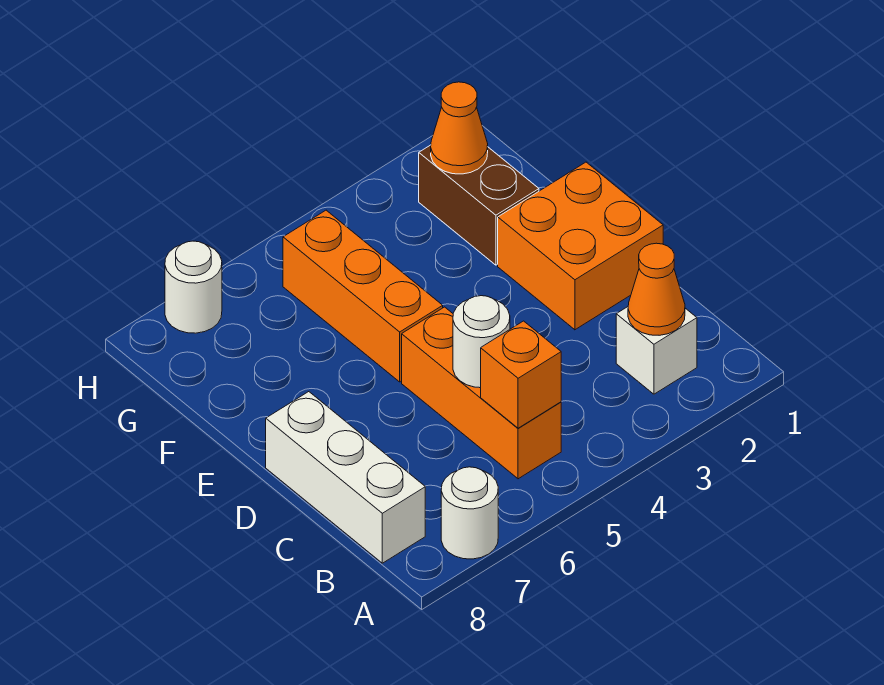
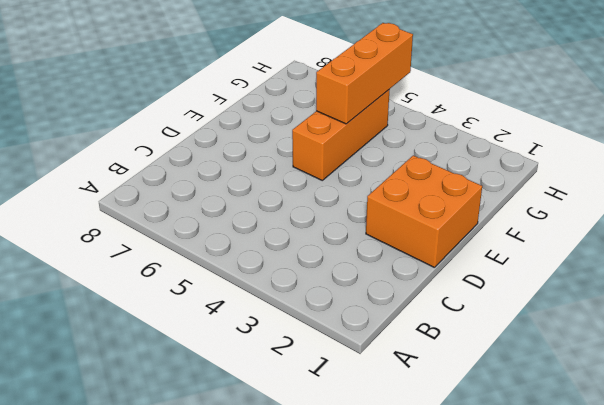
orange brick F5:H5 level 2 -> orange brick B5:D5 level 1
none -> white round brick A7 level 1
none -> white brick B2 level 1
none -> white brick B8:D8 level 1

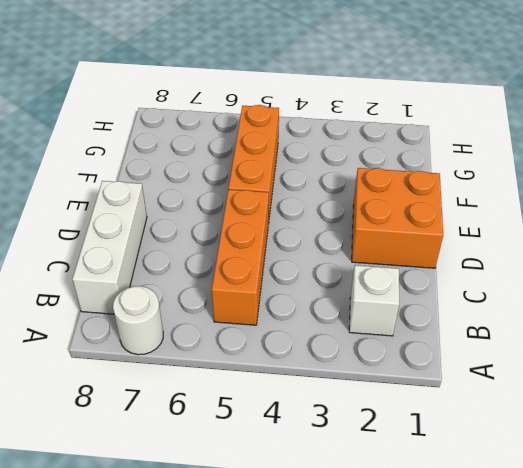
none -> brown brick F2:G2 level 1
none -> white round brick H7 level 1
none -> orange cone B2 level 2

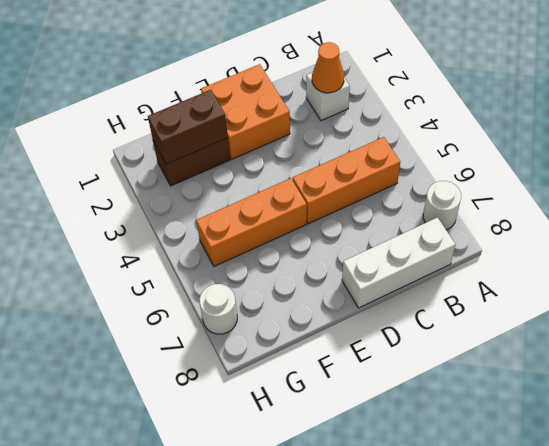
brown brick F2:G2 level 2 -> orange cone G2 level 2
none -> orange brick B5 level 2
none -> white round brick C5 level 2

